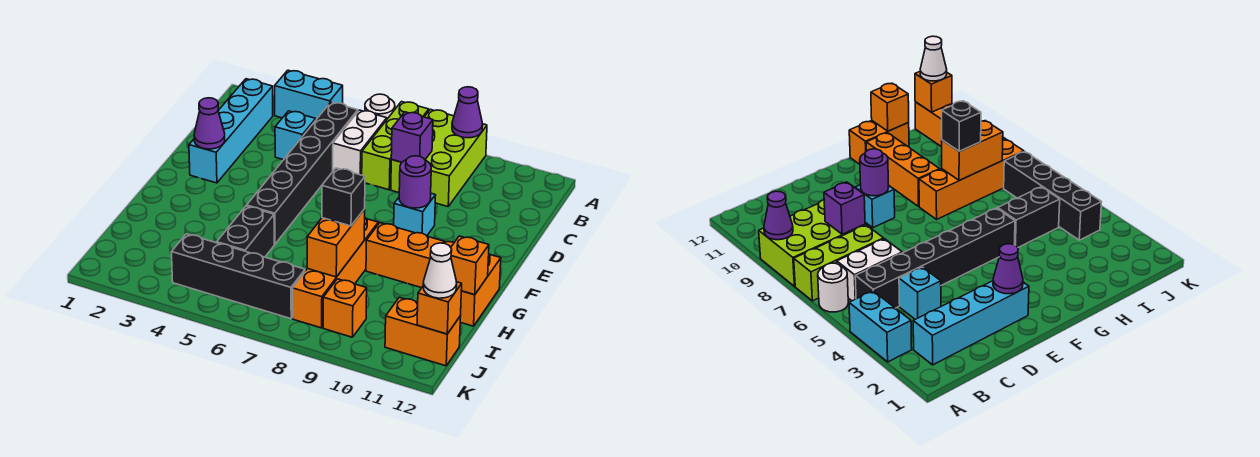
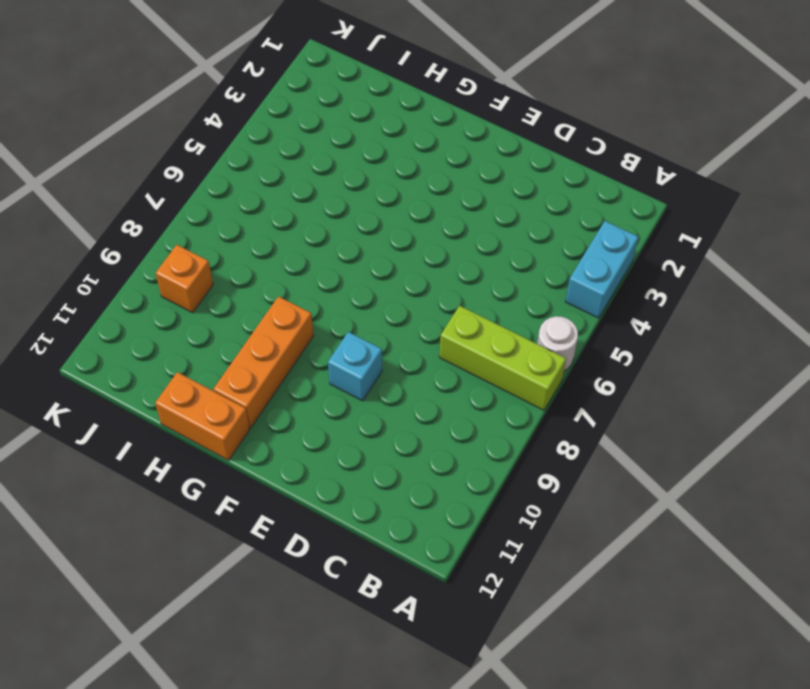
none -> lime brick A8:C9 level 1
none -> cyan brick B2:E2 level 1
none -> black brick B5:G5 level 1

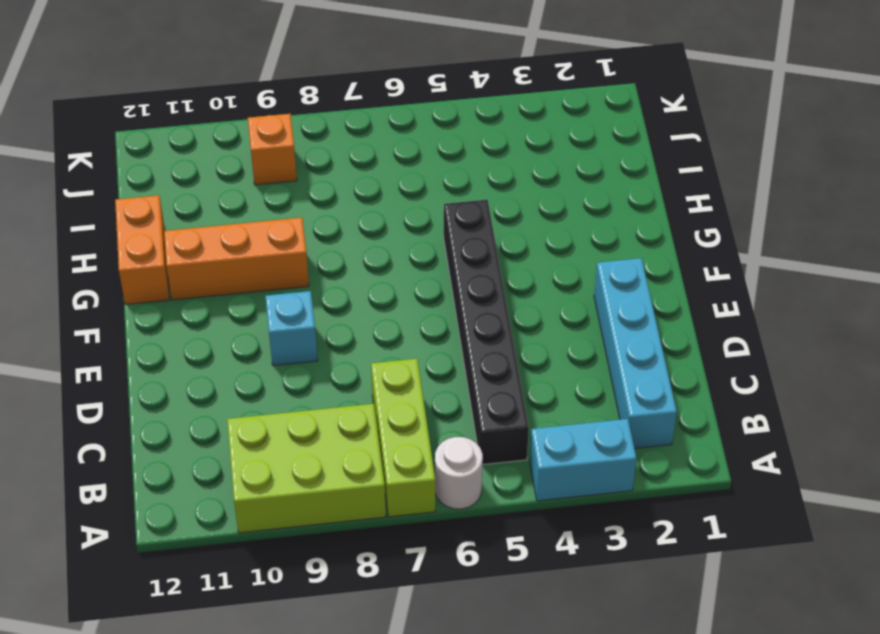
lime brick A8:B10 level 1 -> lime brick A8:C9 level 1
none -> white brick B6:C6 level 1
none -> cyan brick C4 level 1
none -> orange brick G8:J8 level 1

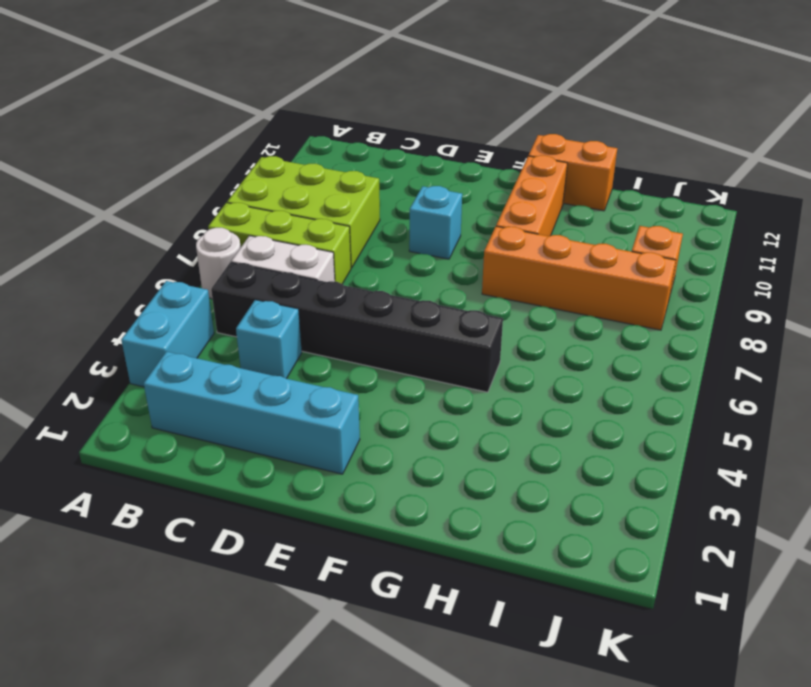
none -> black brick H5:I5 level 1
none -> black brick J4:J7 level 1
none -> orange brick J11:J12 level 1

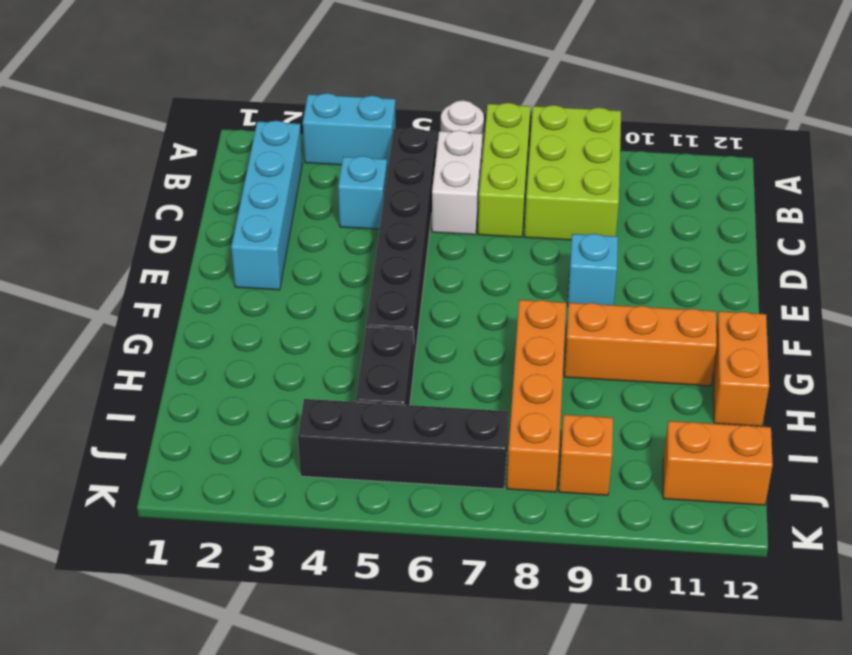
none -> purple cone A9 level 2
none -> purple brick C8 level 2
none -> purple cone E2 level 2

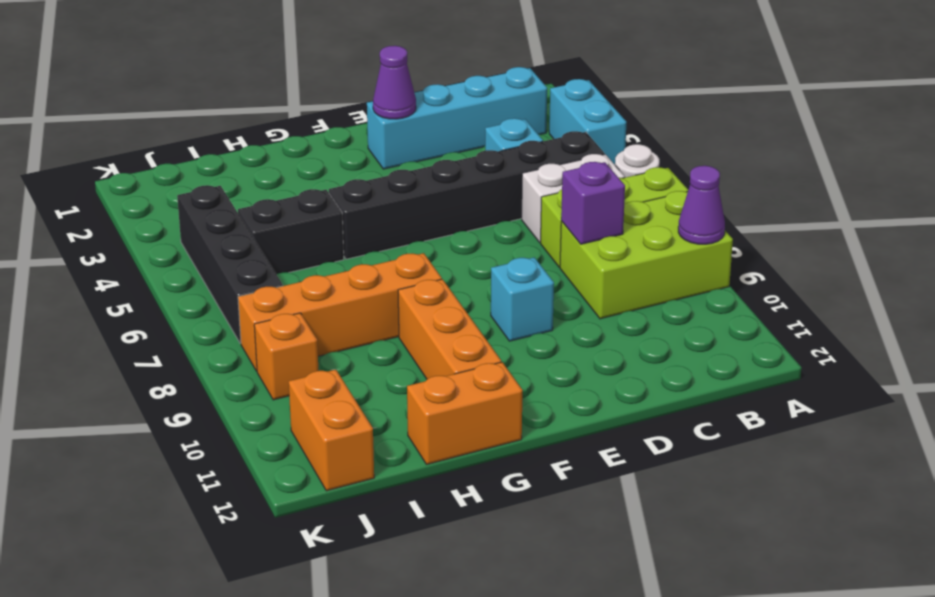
none -> purple round brick E9 level 2
none -> orange brick H8:I8 level 2
none -> orange brick H12 level 2

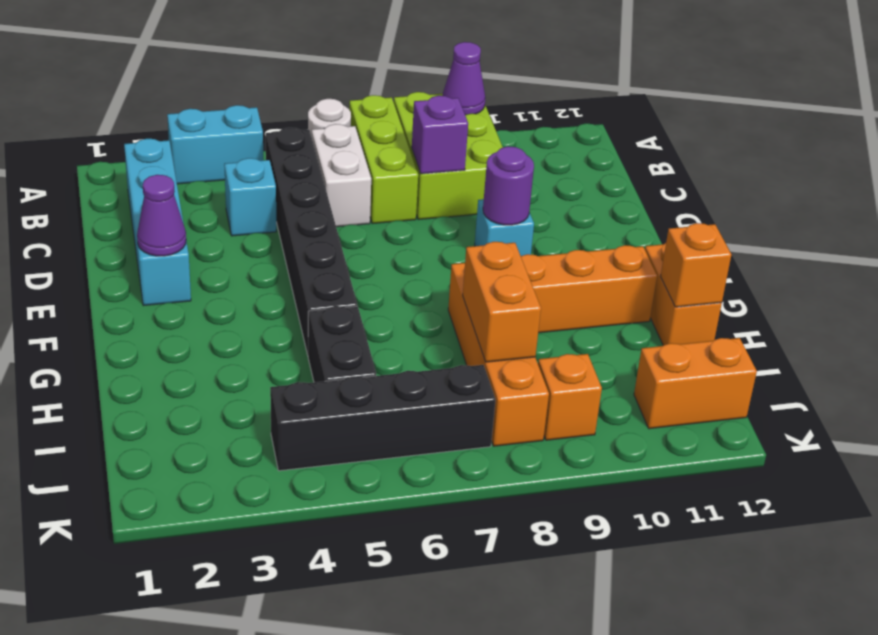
none -> orange brick J12 level 2
none -> black brick H8 level 3
none -> white cone J12 level 3

